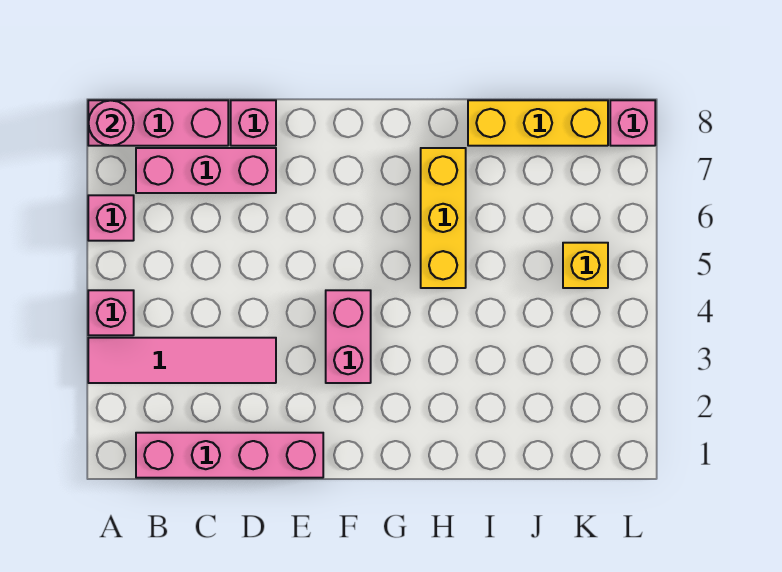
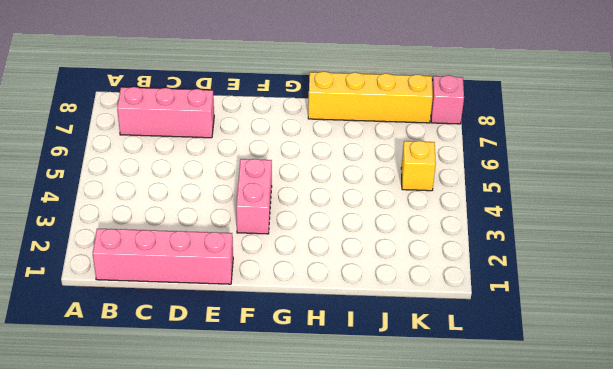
yellow brick H8:K8 level 1 -> yellow brick I8:K8 level 1
none -> pink tile A3:D3 level 1
none -> pink brick A4 level 1
none -> pink brick A6 level 1

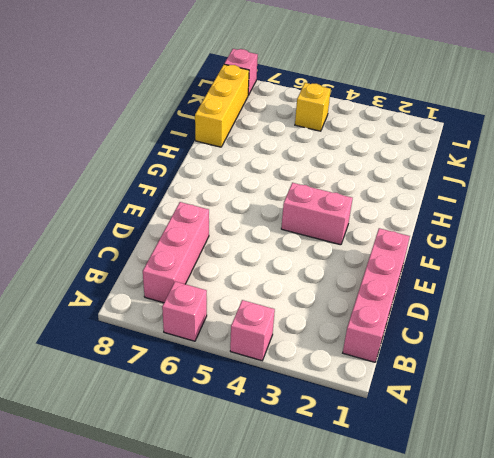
none -> pink tile A3:D3 level 1
none -> pink brick A8:C8 level 1
none -> pink brick D8 level 1

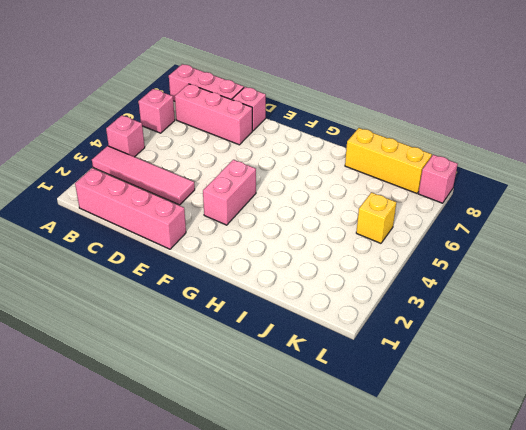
none -> yellow brick H5:H7 level 1
none -> pink round brick A8 level 2

